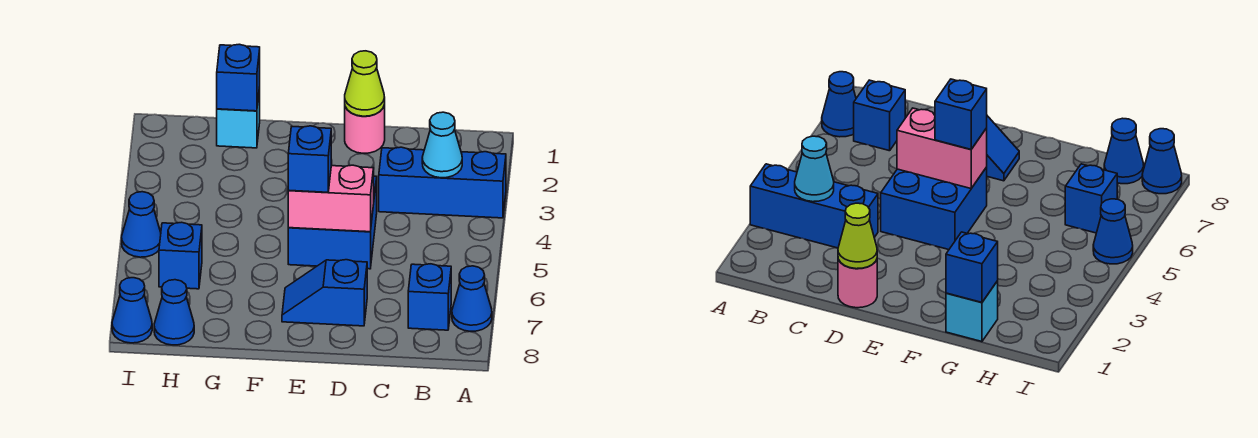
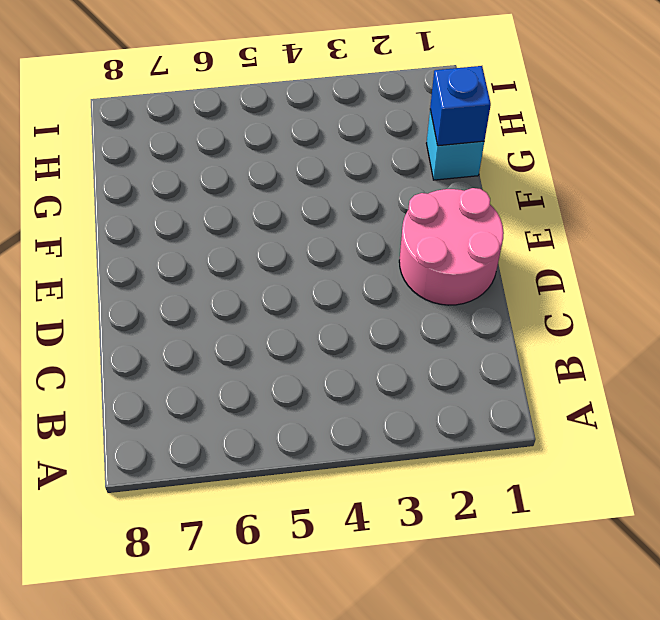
pink round brick D1:E2 level 1 -> pink round brick D1 level 1
none -> blue brick A3:C3 level 1
none -> blue cone A7 level 1
none -> blue brick B7 level 1

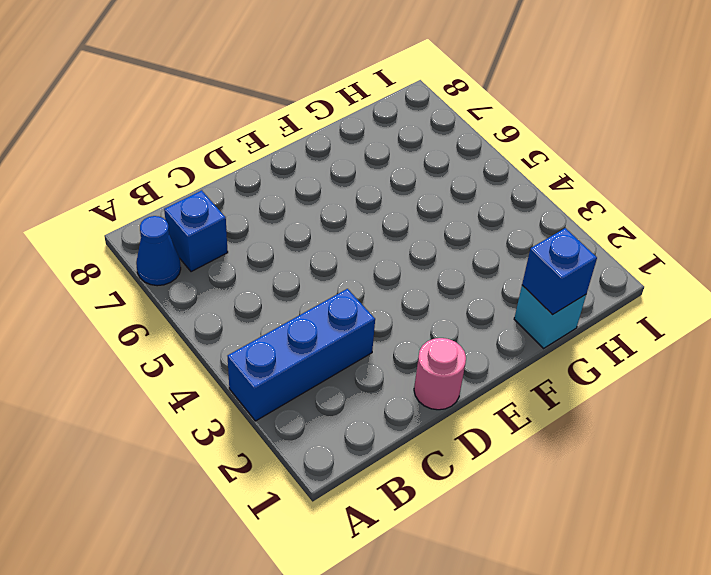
none -> blue brick D4:E5 level 1
none -> blue slope D7:E7 level 1 top D
none -> blue brick H6 level 1

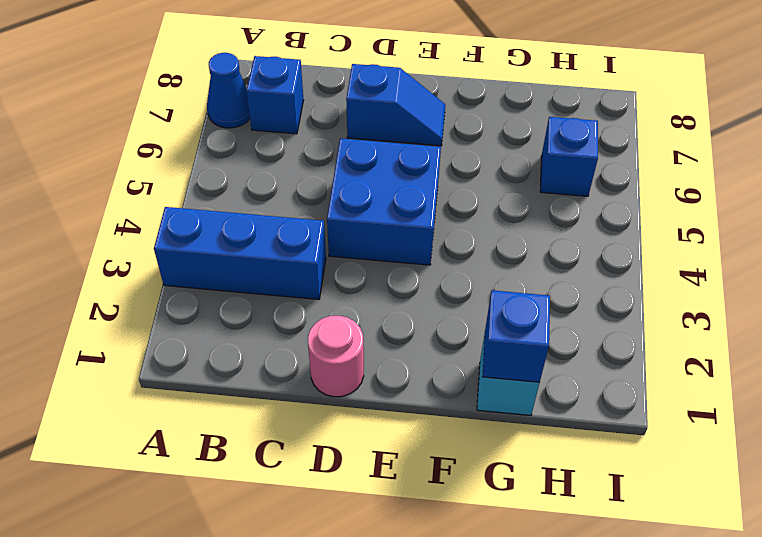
none -> blue cone H8 level 1
none -> blue cone I5 level 1
none -> blue cone I8 level 1

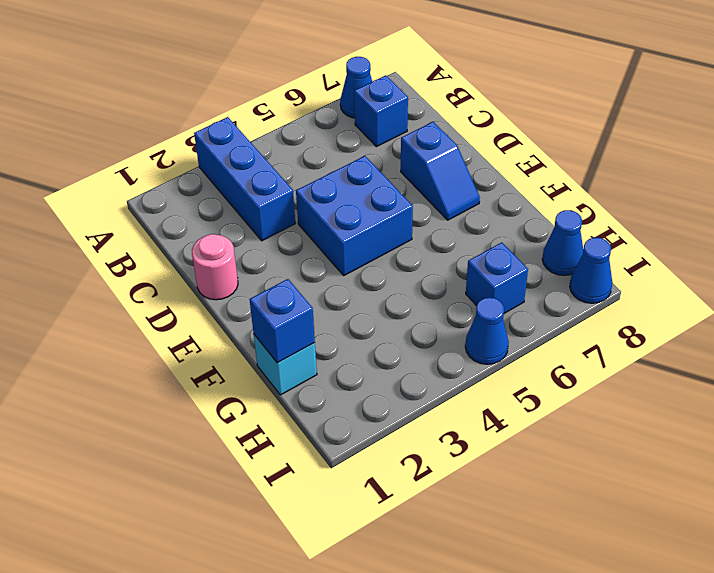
none -> cyan cone B3 level 2
none -> lime cone D1 level 2
none -> pink brick D5:E5 level 2

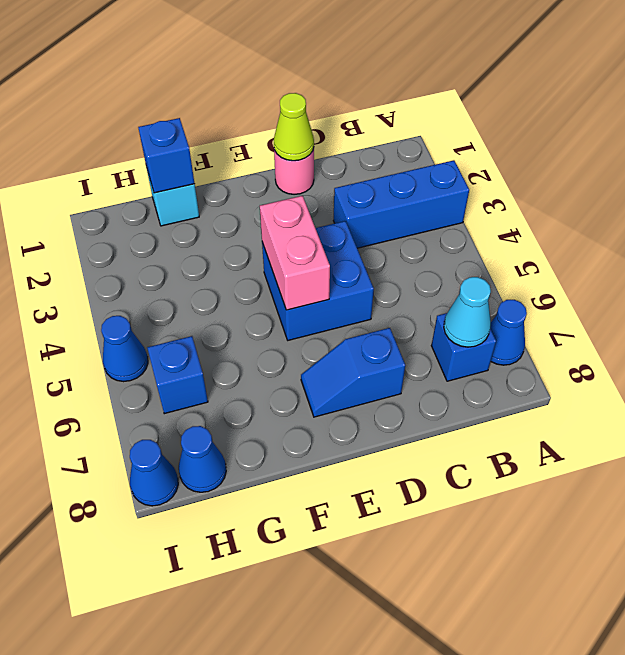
cyan cone B7 level 2 -> cyan cone B3 level 2
pink brick E4:E5 level 2 -> pink brick D5:E5 level 2
none -> blue brick E5 level 3

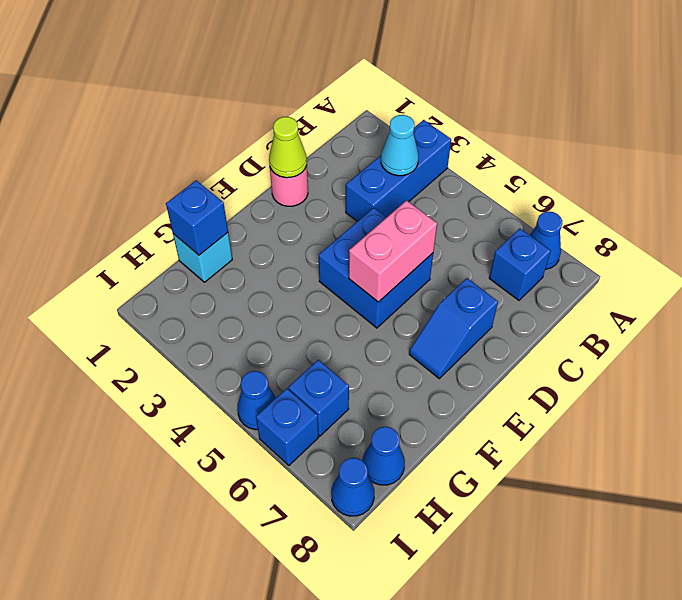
blue brick I6 level 1 -> blue brick E5 level 3

